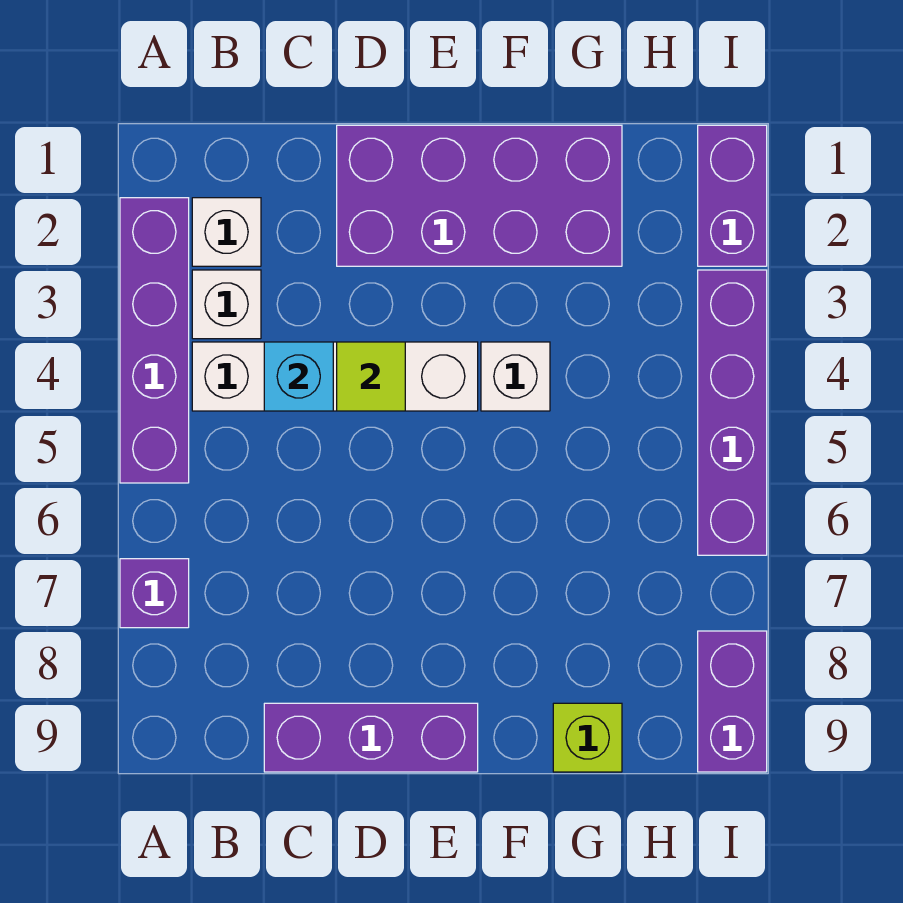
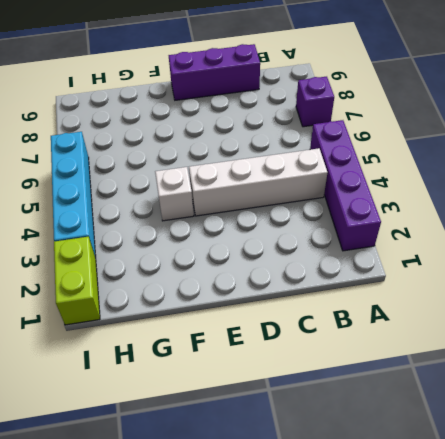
lime brick I1:I2 level 1 -> purple brick I1:I2 level 1
cyan brick I3:I6 level 1 -> purple brick I3:I6 level 1
none -> white brick B2 level 1
none -> white brick B3 level 1
none -> purple brick D1:G2 level 1

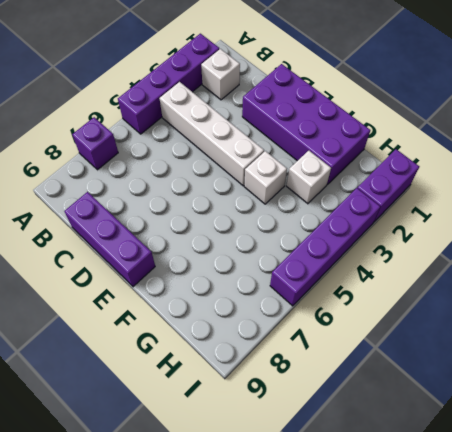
white brick G3 level 1 -> white brick B3 level 1
none -> lime brick G9 level 1
none -> purple brick I8:I9 level 1
none -> cyan brick C4 level 2

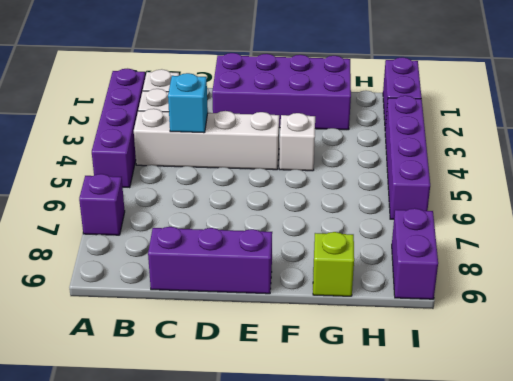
none -> lime tile D4 level 2

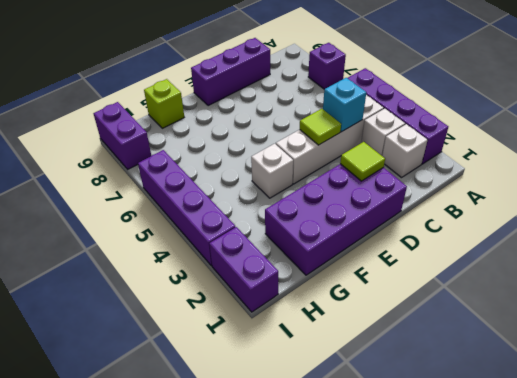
lime tile D2 level 2 -> none

